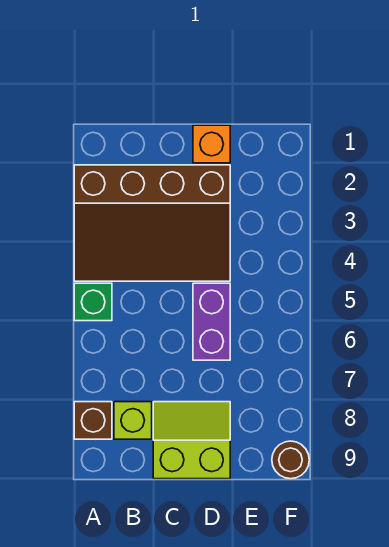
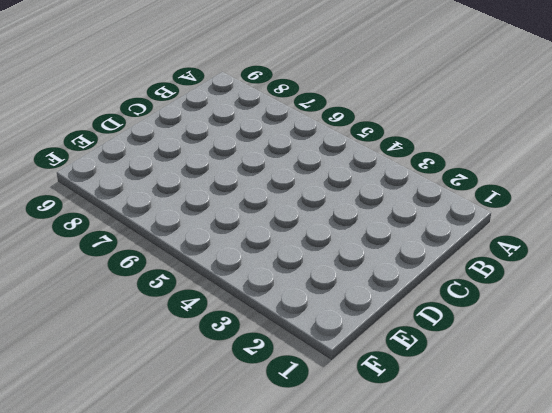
none -> brown slope A2:D4 level 1 top 2
none -> green brick A5 level 1

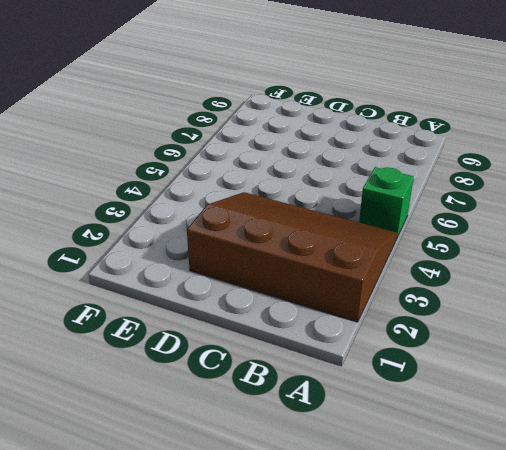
none -> brown brick A8 level 1
none -> lime brick B8 level 1

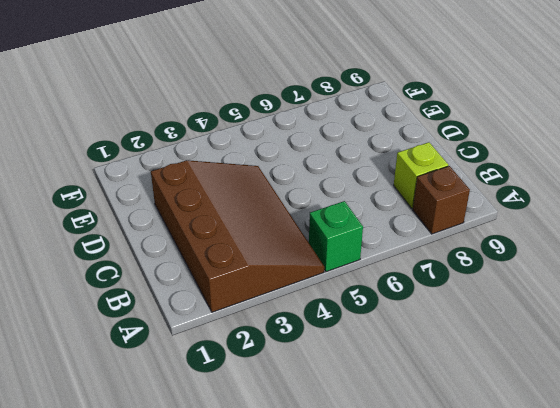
none -> lime slope C8:D9 level 1 top 9
none -> orange brick D1 level 1

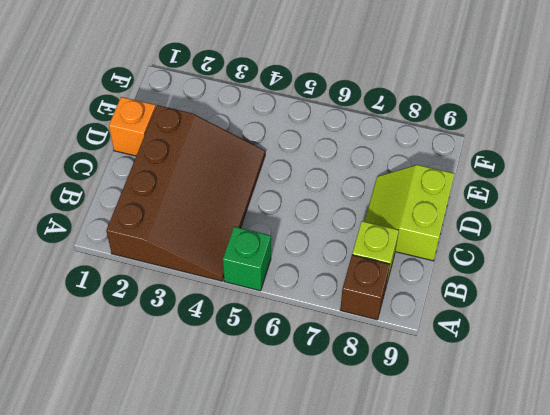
none -> purple brick D5:D6 level 1
none -> brown round brick F9 level 1

